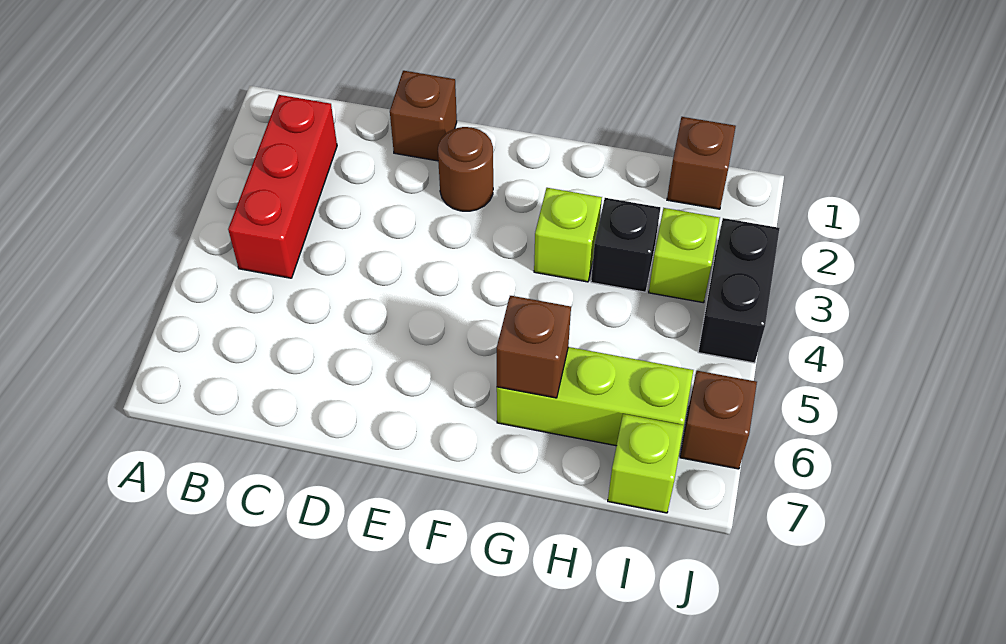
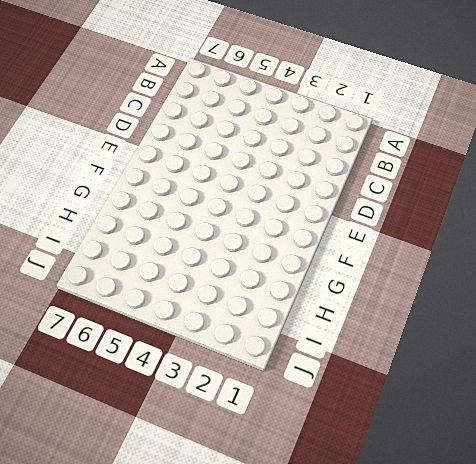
none -> red brick B2:B4 level 1
none -> brown brick D1 level 1
none -> brown round brick E2 level 1

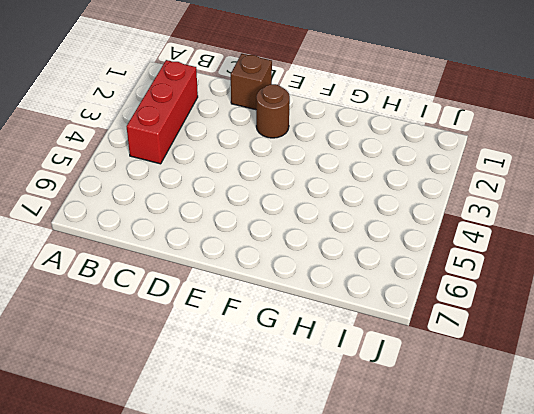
none -> lime brick G3 level 1
none -> lime brick G6:I6 level 1
none -> black brick H3 level 1

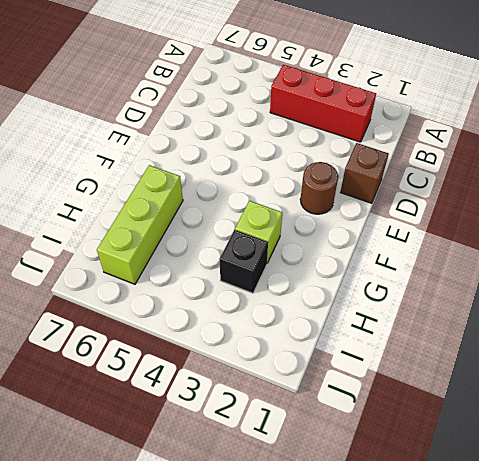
none -> brown brick I1 level 1
none -> lime brick I3 level 1
none -> lime brick I7 level 1

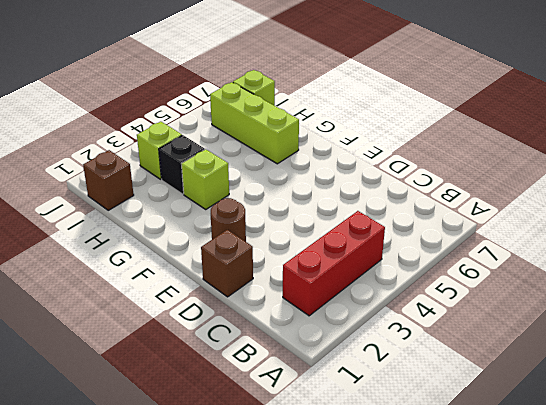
none -> black brick J3:J4 level 1
none -> brown brick J6 level 1
none -> brown brick G6 level 2

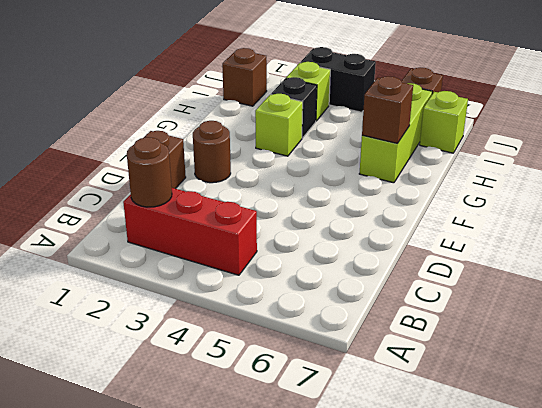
brown round brick B2 level 2 -> none

